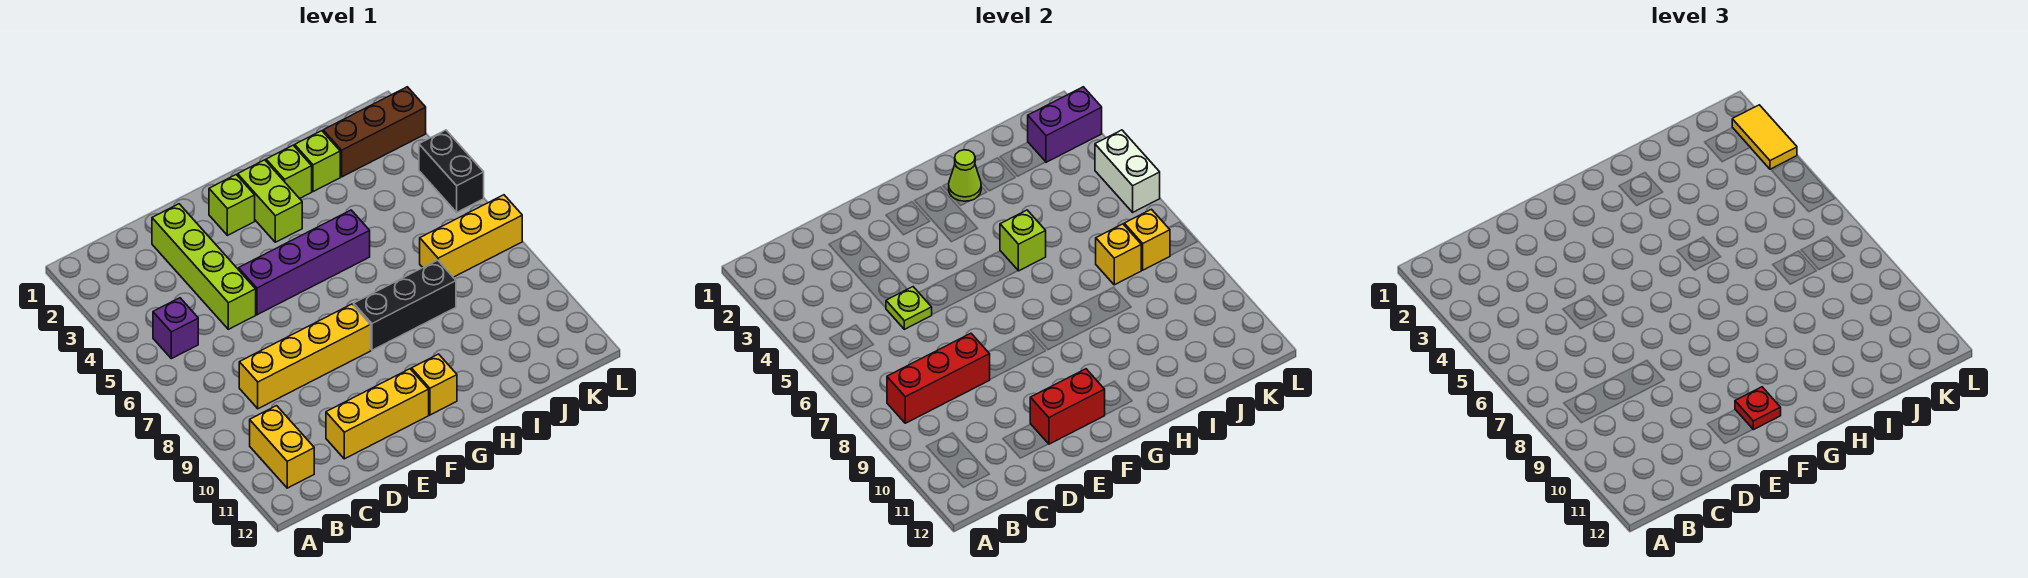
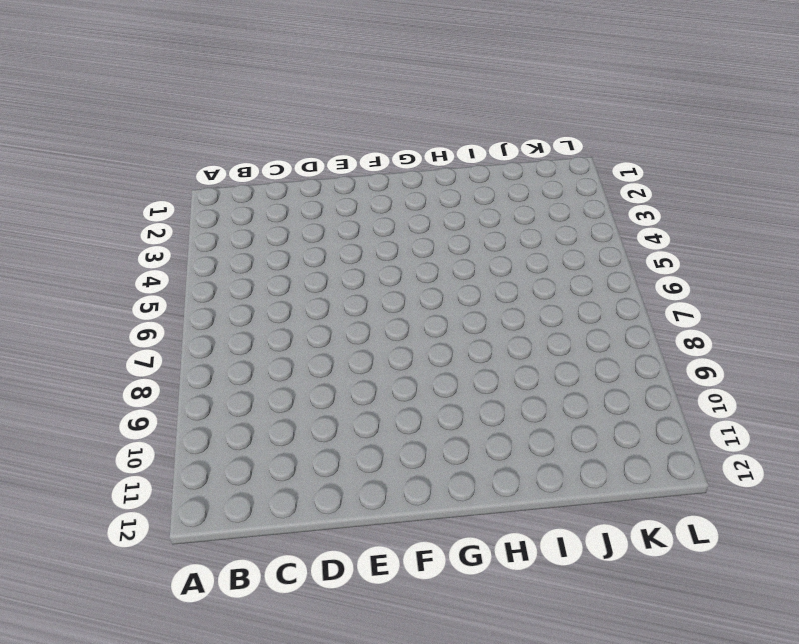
none -> purple brick B5 level 1
none -> yellow brick B10:B11 level 1
none -> yellow brick C8:F8 level 1

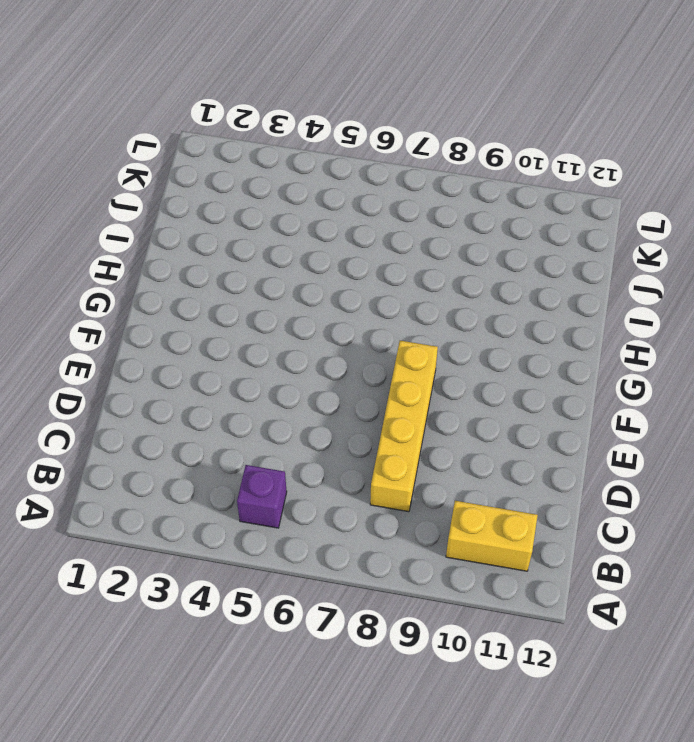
none -> lime brick D2:D5 level 1
none -> yellow brick D11:F11 level 1
none -> purple brick E5:H5 level 1

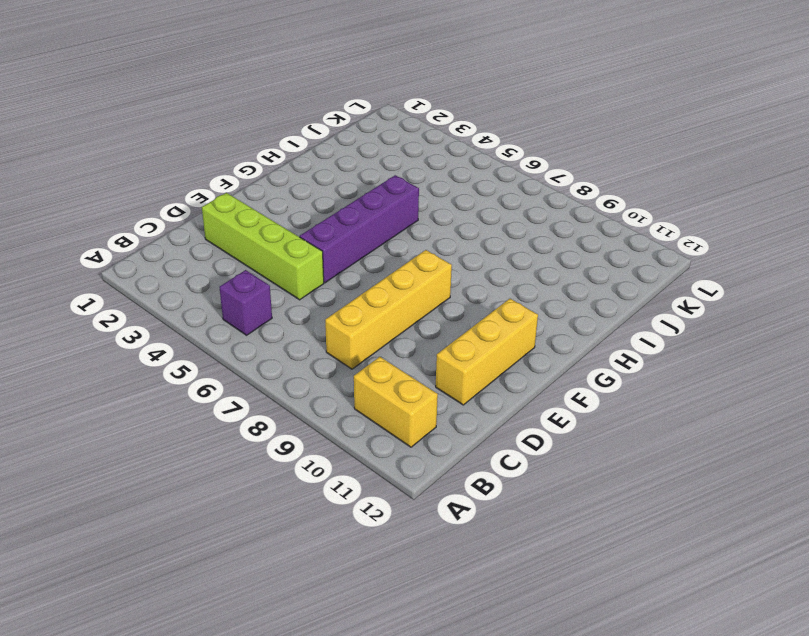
none -> lime brick F2 level 1
none -> lime brick G2:G3 level 1
none -> black brick G8:I8 level 1

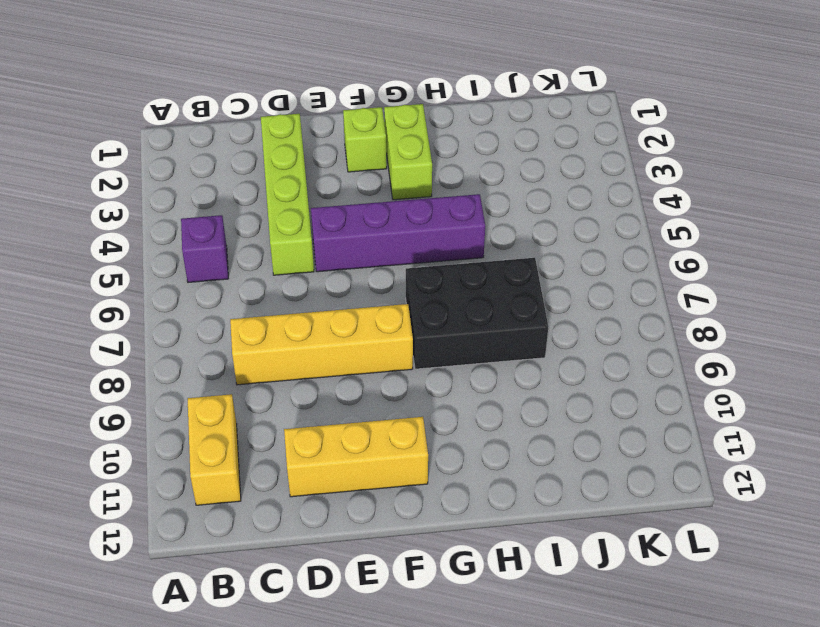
black brick G7:I8 level 1 -> black brick G8:I8 level 1
none -> yellow brick G11 level 1
none -> lime brick H2 level 1
none -> lime brick I2 level 1

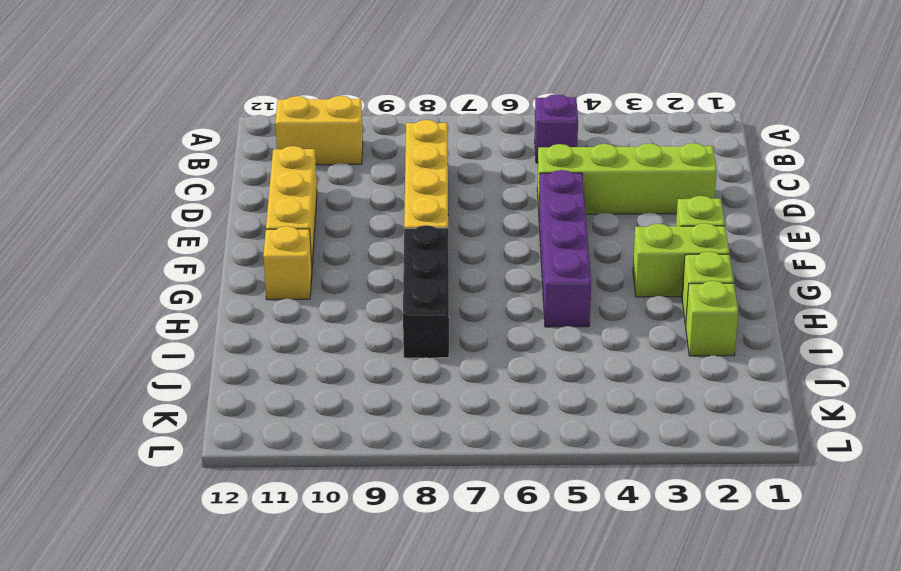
none -> brown brick J2:L2 level 1
none -> yellow brick J7:L7 level 1
none -> black brick L4:L5 level 1

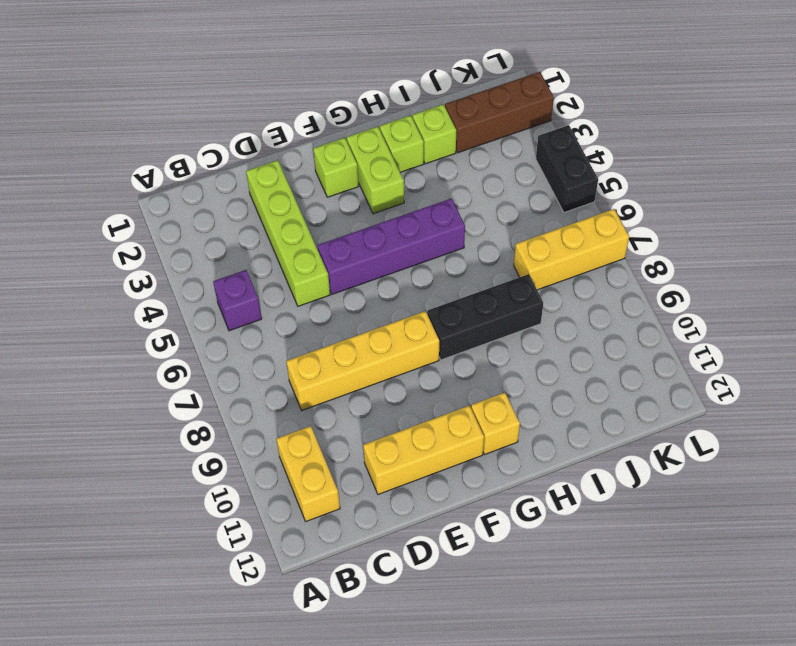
none -> red brick B8:D8 level 2
none -> lime plate D5 level 2
none -> red brick E11:F11 level 2

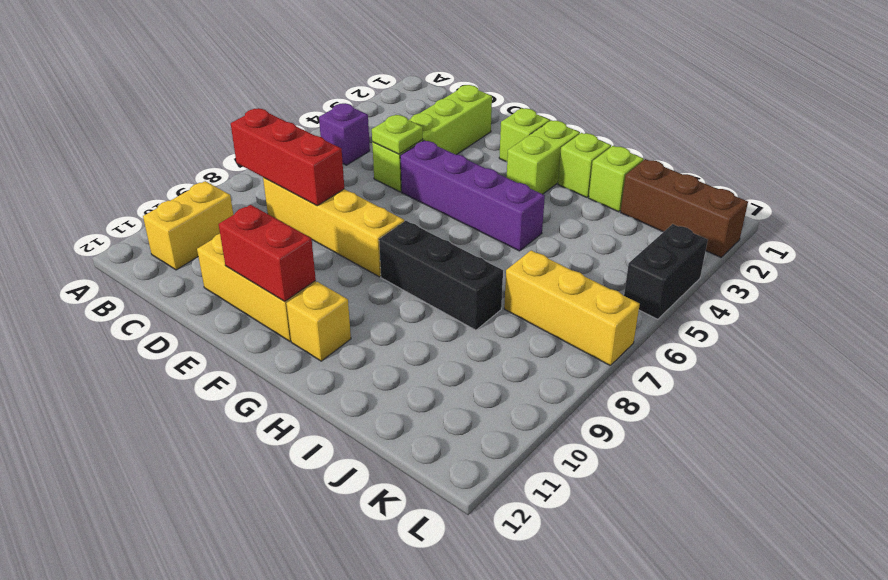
none -> lime cone H2 level 2
none -> lime brick H5 level 2
none -> yellow brick J7 level 2

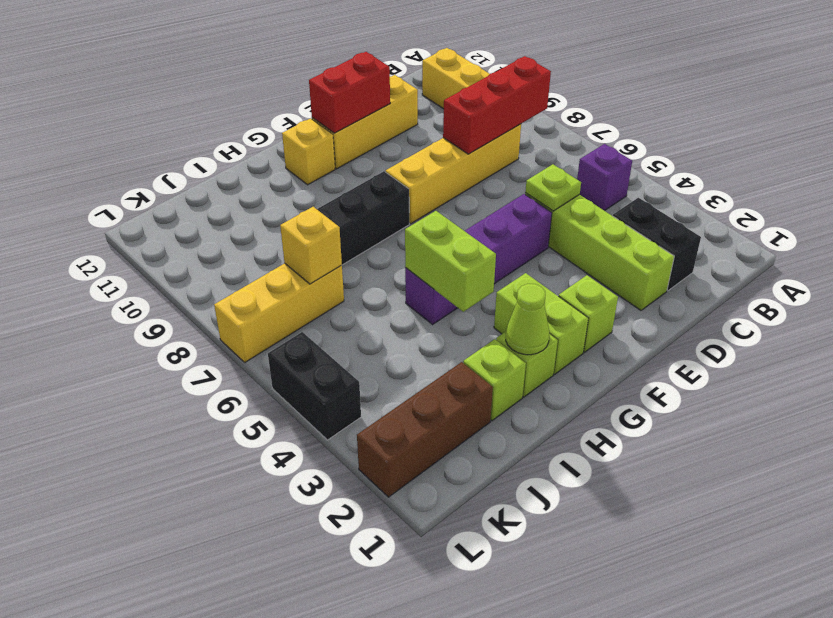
black brick C2:C3 level 1 -> none
lime brick H4:H5 level 2 -> lime brick H5 level 2
none -> purple brick K2:L2 level 2
none -> yellow brick K7 level 2
none -> white brick L4:L5 level 2

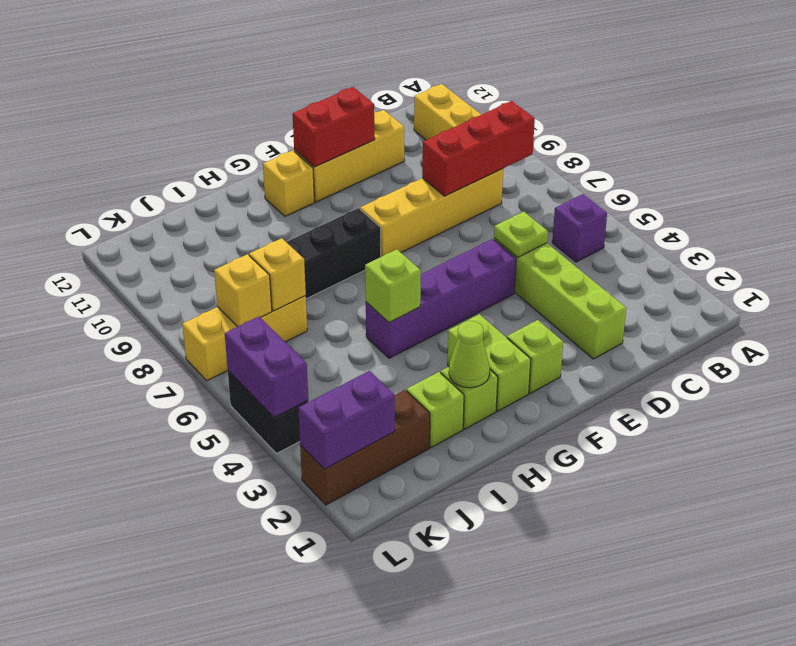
purple brick L4:L5 level 2 -> white brick L4:L5 level 2
none -> red plate F11 level 3
none -> yellow tile L2:L3 level 3

